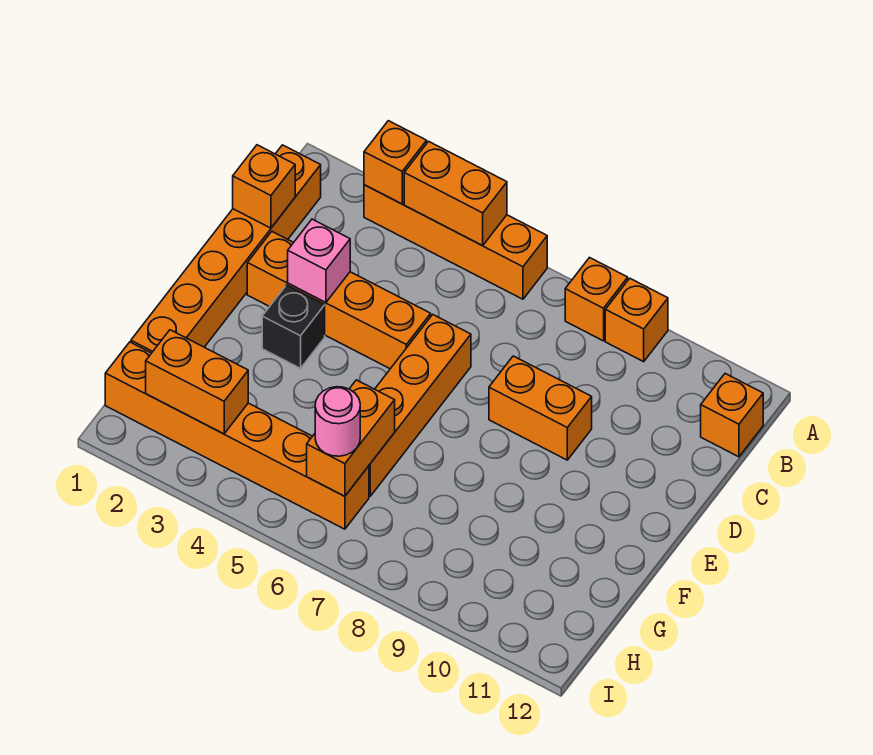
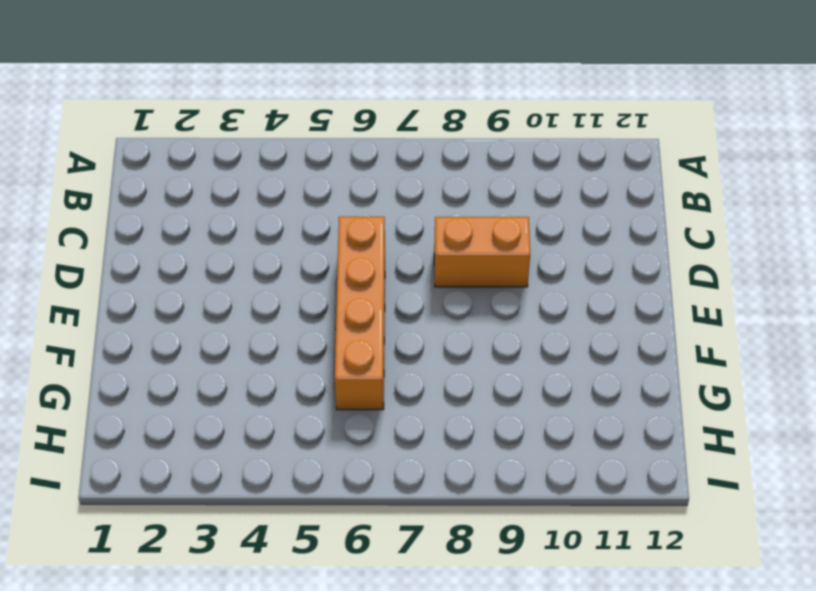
none -> orange brick A3:A6 level 1
none -> orange brick A8 level 1
none -> orange brick A9 level 1

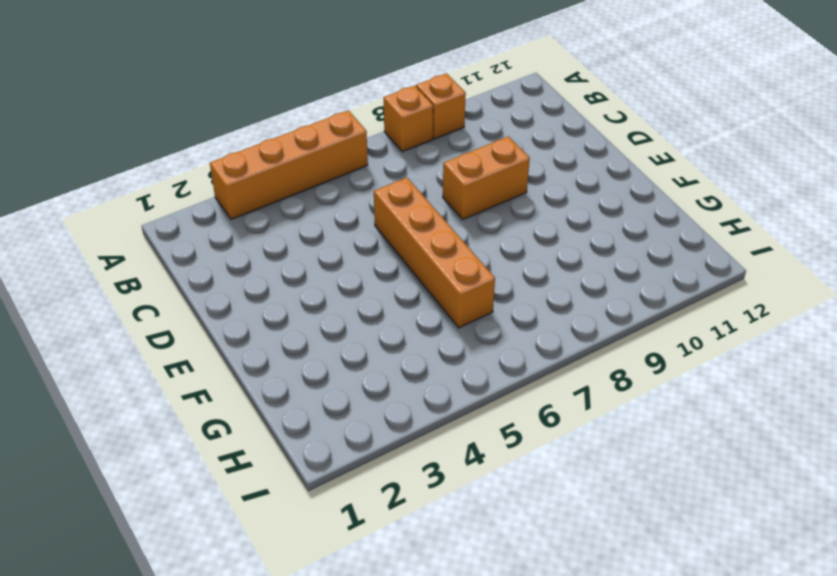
none -> orange brick B1:G1 level 1
none -> orange brick B12 level 1
none -> orange brick D2:D5 level 1

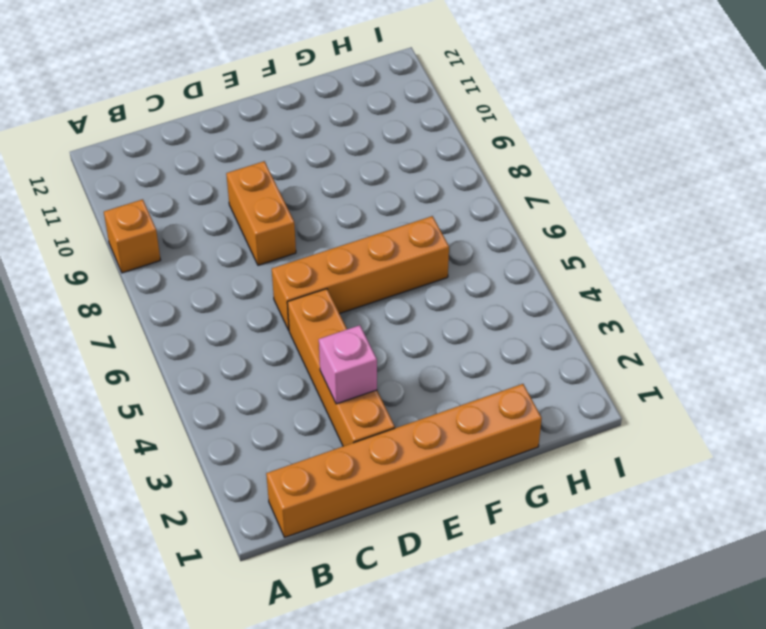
none -> orange brick A3:A6 level 1
none -> orange brick A8 level 1
none -> orange brick B12 level 1

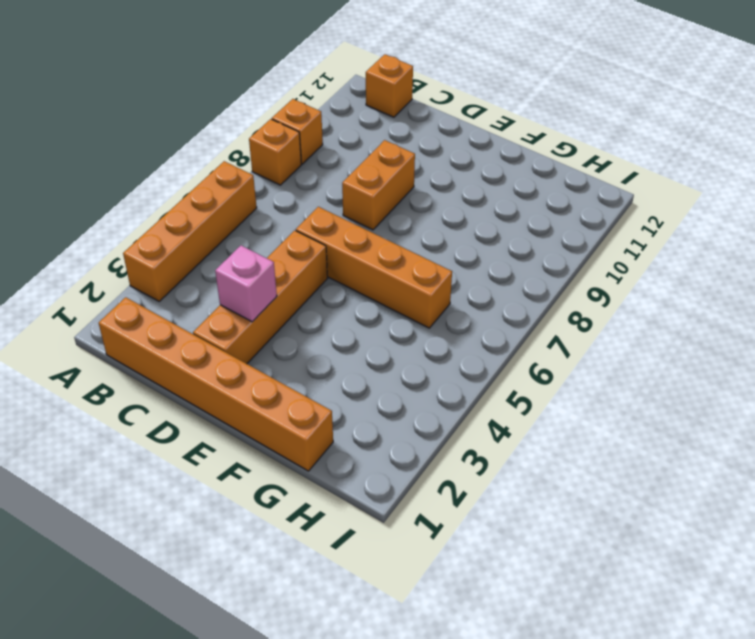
none -> black brick E3 level 1
none -> orange brick H1:H6 level 1
none -> orange brick A3 level 2

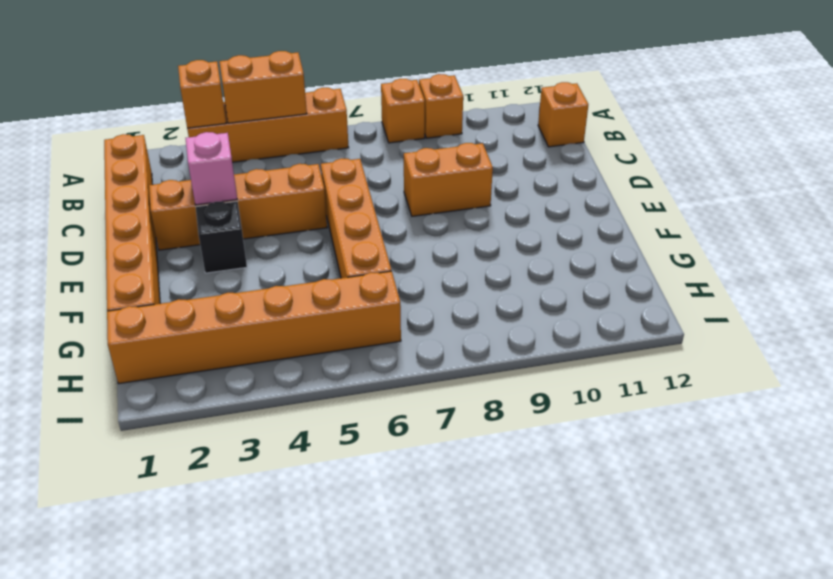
none -> orange brick C1 level 2
none -> orange brick G6:H6 level 2
none -> orange brick H2:H3 level 2

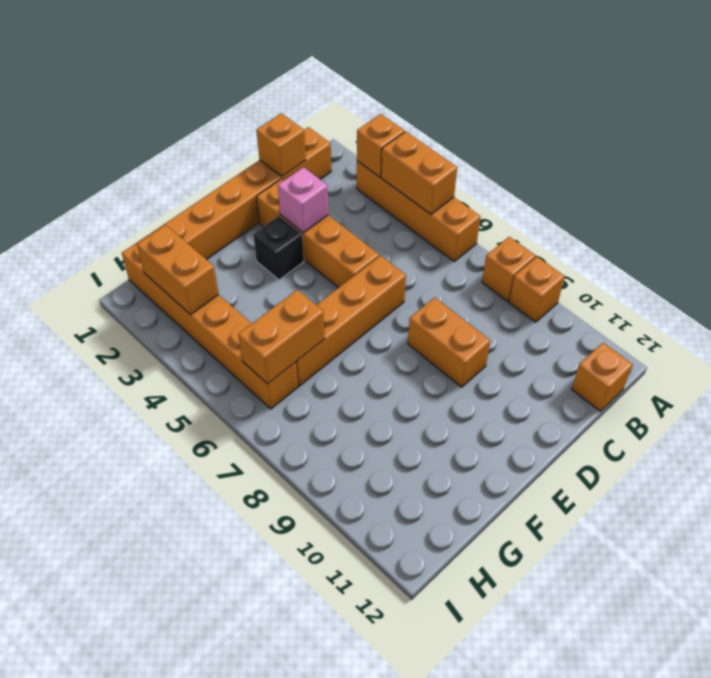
none -> pink round brick H6 level 3

